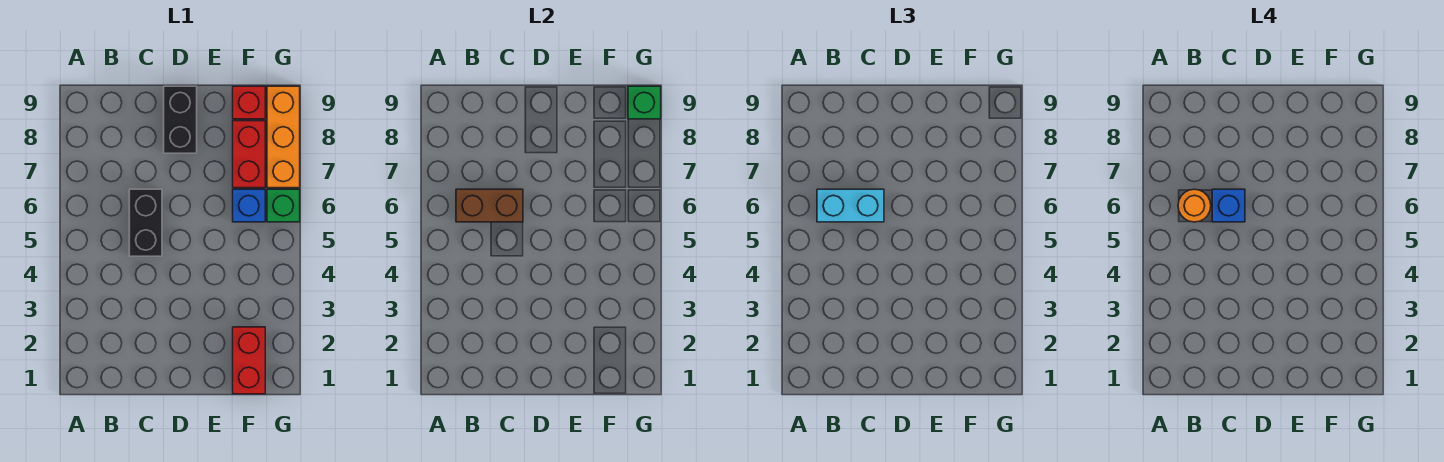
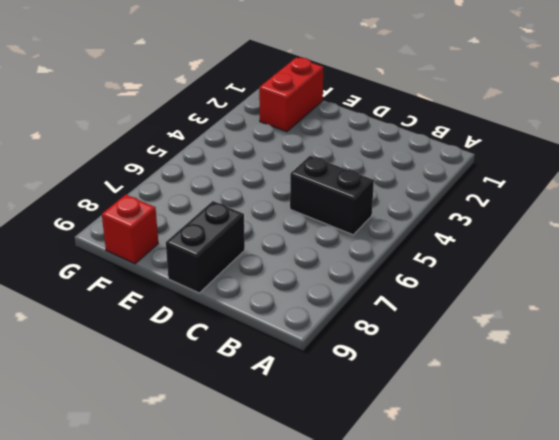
black brick B5:C5 level 1 -> black brick C5:C6 level 1
none -> blue brick F6 level 1
none -> red brick F7:F8 level 1
none -> green brick G6 level 1

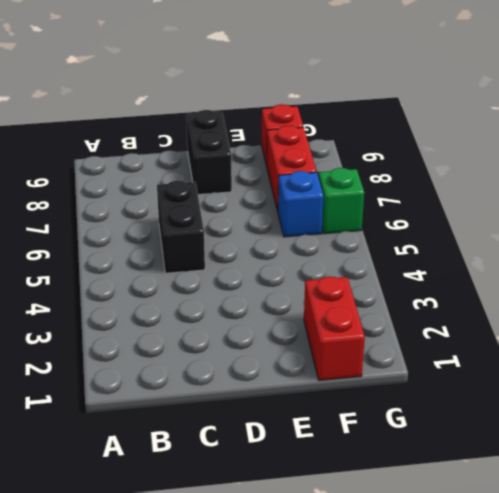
none -> orange brick G7:G9 level 1
none -> brown brick B6:C6 level 2
none -> green brick G9 level 2

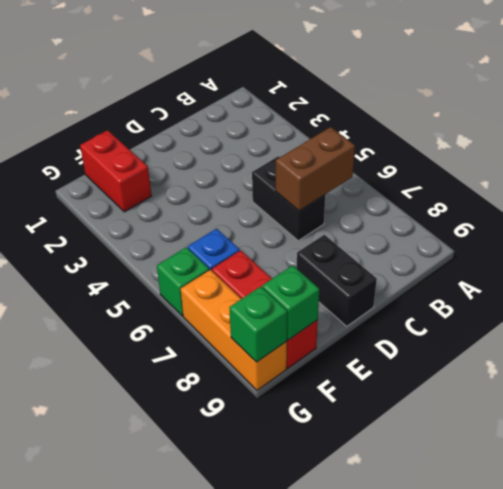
green brick F9 level 2 -> none
none -> cyan brick B6:C6 level 3
none -> orange round brick B6 level 4
none -> blue brick C6 level 4

